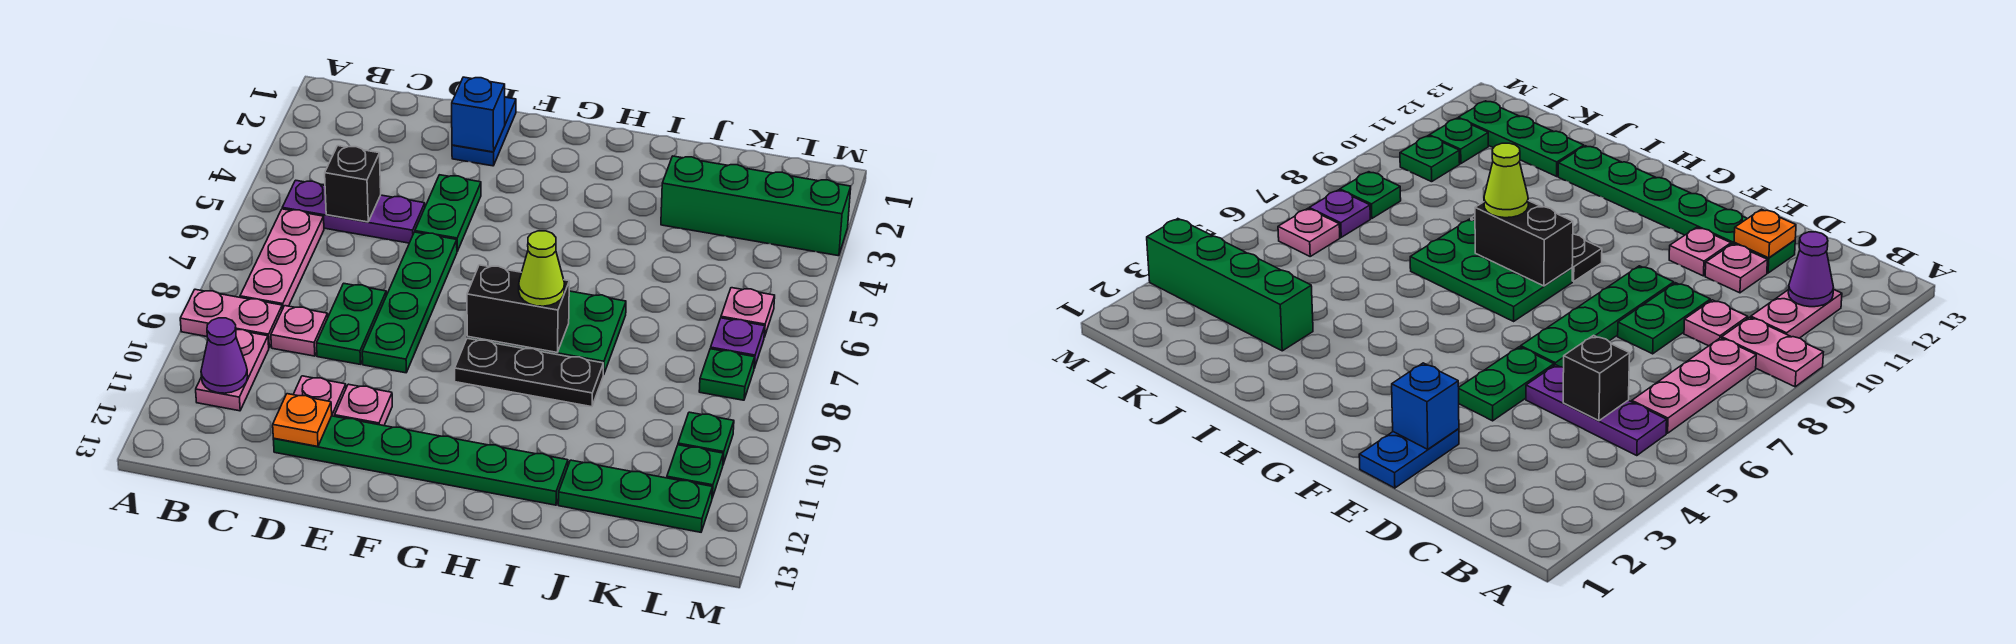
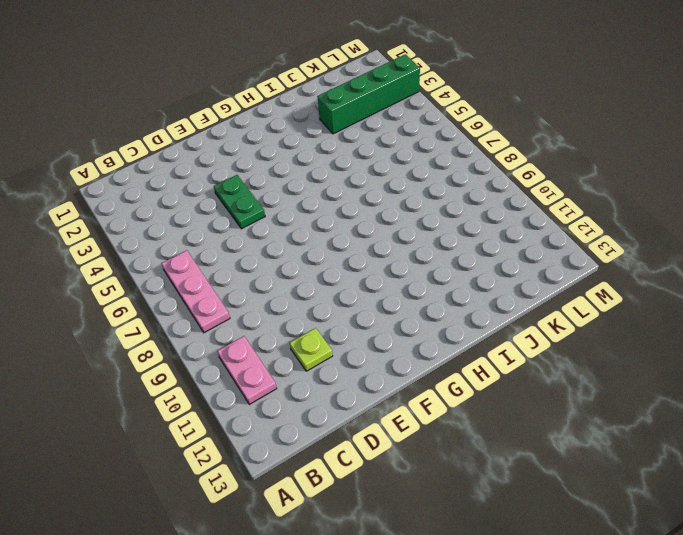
lime plate D11 level 1 -> pink plate D11 level 1
none -> pink plate A9:B9 level 1
none -> purple plate B5:D5 level 1
none -> pink plate C9 level 1

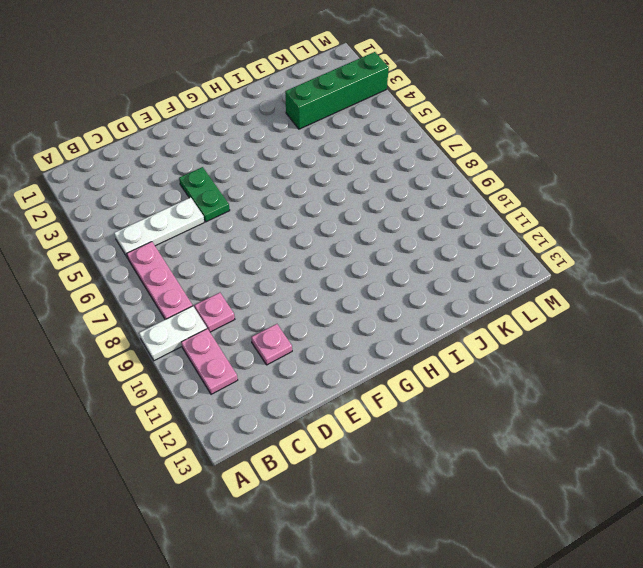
white plate A9:B9 level 1 -> pink plate A9:B9 level 1
white plate B5:D5 level 1 -> purple plate B5:D5 level 1
none -> green plate D8:D9 level 1
none -> green plate D12:I12 level 1
none -> blue plate E1:E2 level 1

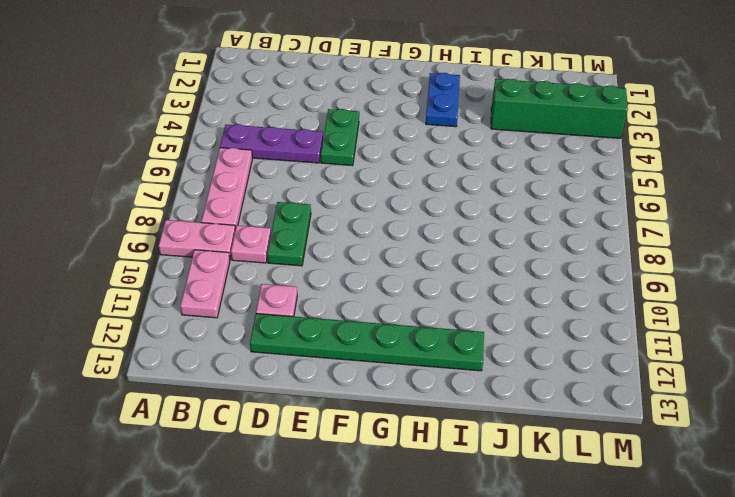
blue plate H2:H3 level 1 -> blue plate E1:E2 level 1
none -> green plate E6:E9 level 1
none -> pink plate E11 level 1
none -> green plate G7:I8 level 1

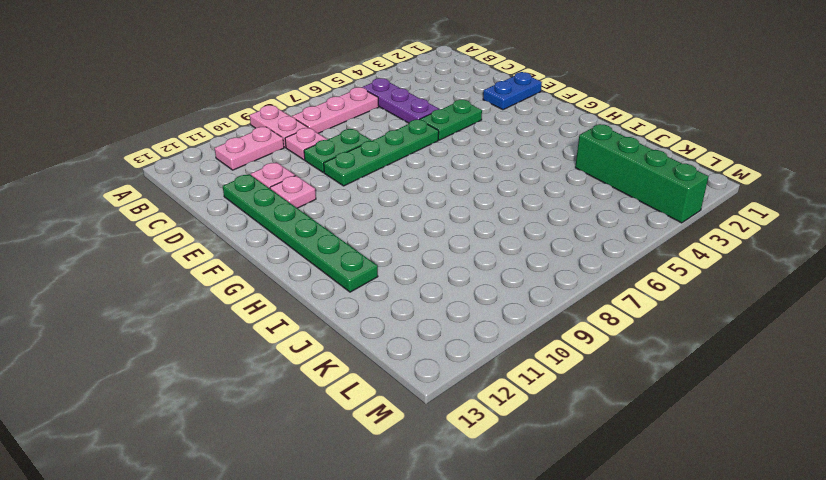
none -> green plate G7:I8 level 1
none -> black plate G9:I9 level 1
none -> green plate J12:L12 level 1

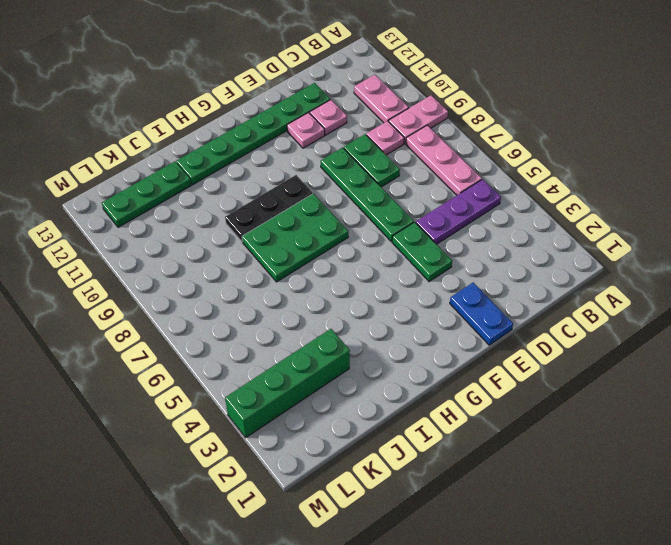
none -> pink plate L6 level 1
none -> purple plate L7 level 1
none -> green plate L8 level 1

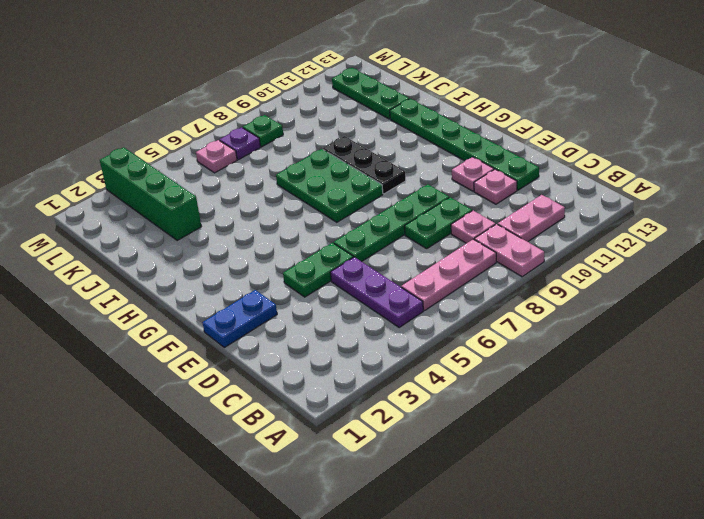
none -> green plate L10 level 1
none -> green plate L11 level 1
none -> purple cone B11 level 2

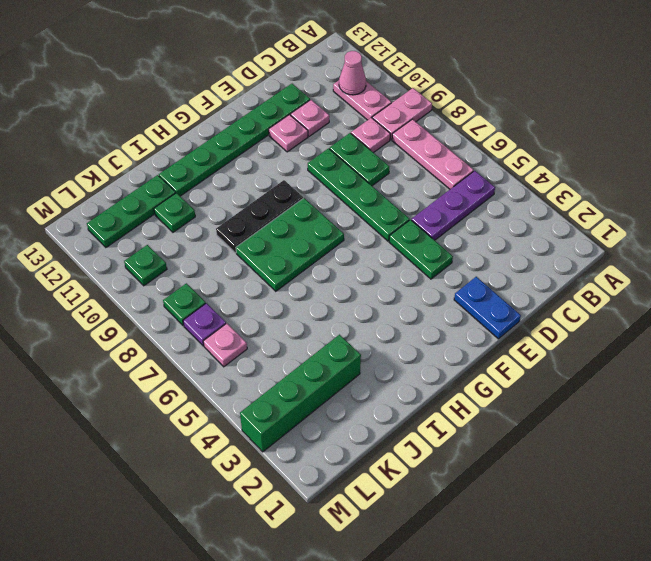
pink cone B11 level 2 -> purple cone B11 level 2
green plate J11 level 1 -> green plate L11 level 1
none -> black brick C5 level 2
none -> orange plate D12 level 2
none -> blue brick E2 level 2

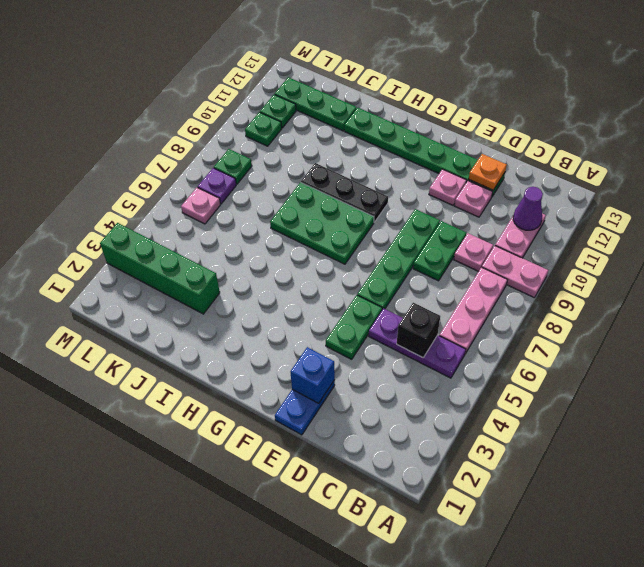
none -> black brick G8:H8 level 2
none -> lime cone H8 level 3

